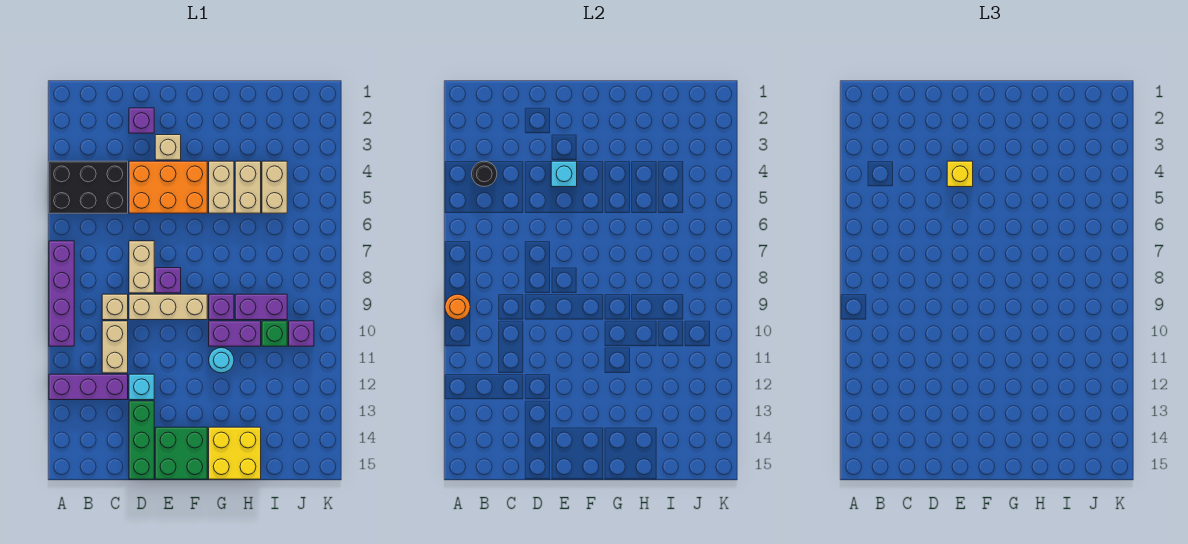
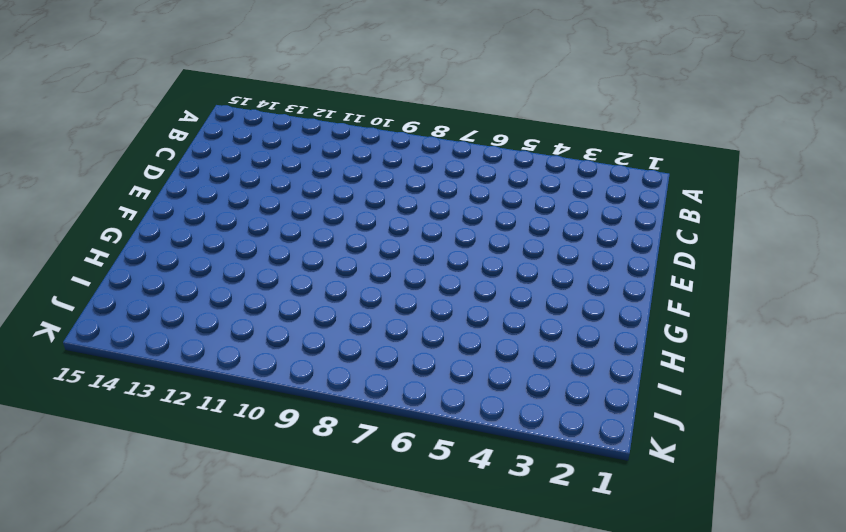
none -> black brick A4:C5 level 1
none -> purple brick A7:A10 level 1
none -> purple brick A12:C12 level 1

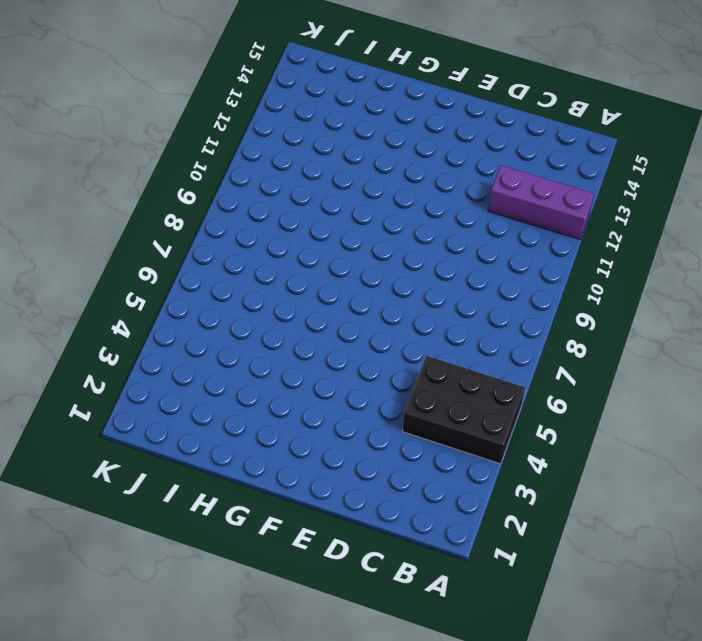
none -> purple brick A7:A10 level 1
none -> tan brick C9 level 1
none -> tan brick C10:C11 level 1

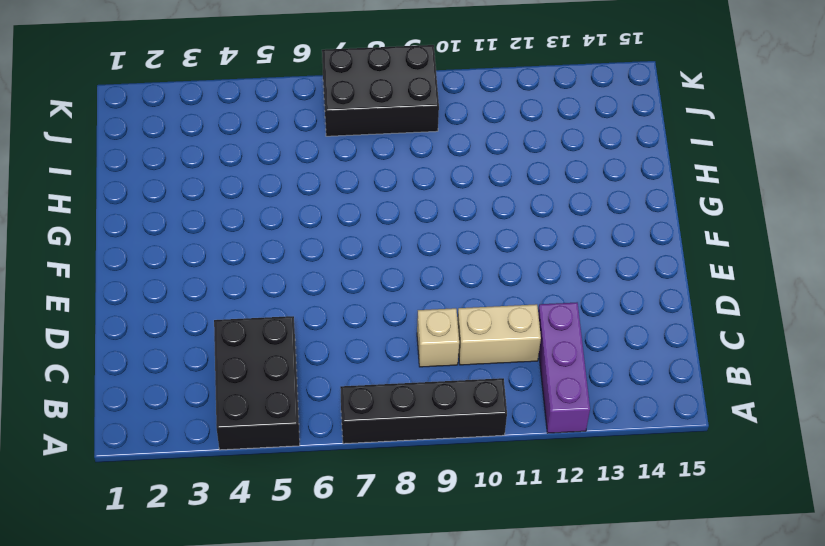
black brick A7:A10 level 1 -> purple brick A7:A10 level 1
black brick J7:K9 level 1 -> none
none -> purple brick D2 level 1
none -> orange brick D4:F5 level 1
none -> tan brick D7:D8 level 1

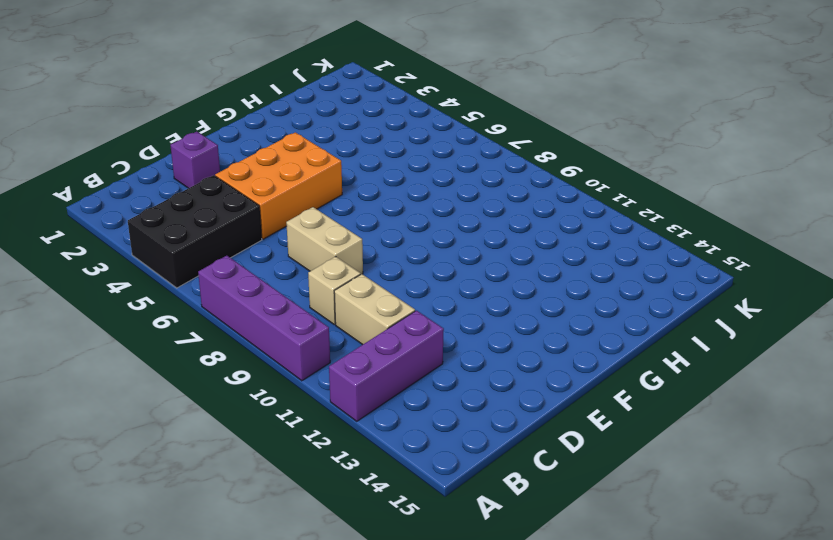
none -> tan brick D9:F9 level 1
none -> cyan brick D12 level 1
none -> green brick D13:D15 level 1

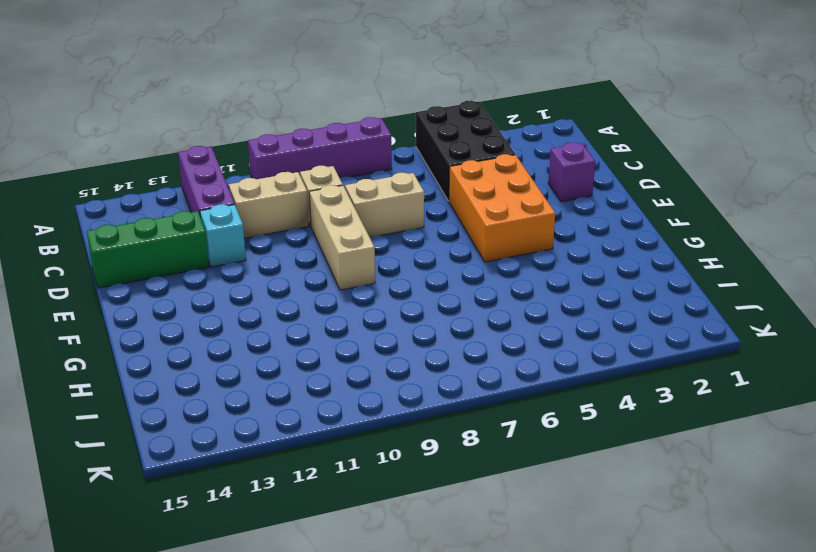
none -> tan brick E3 level 1
none -> purple brick E8 level 1
none -> green brick E14:F15 level 1

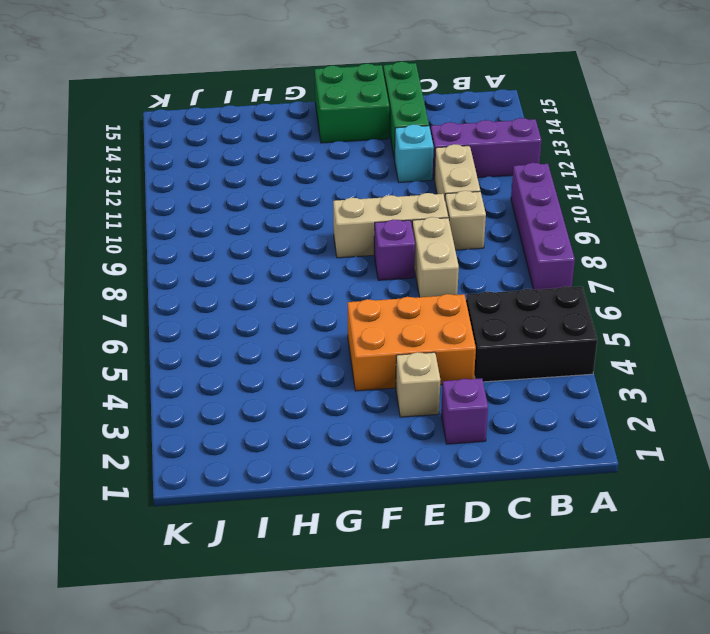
none -> tan brick G4:G5 level 1
none -> purple brick G9 level 1
none -> purple brick G10:H10 level 1

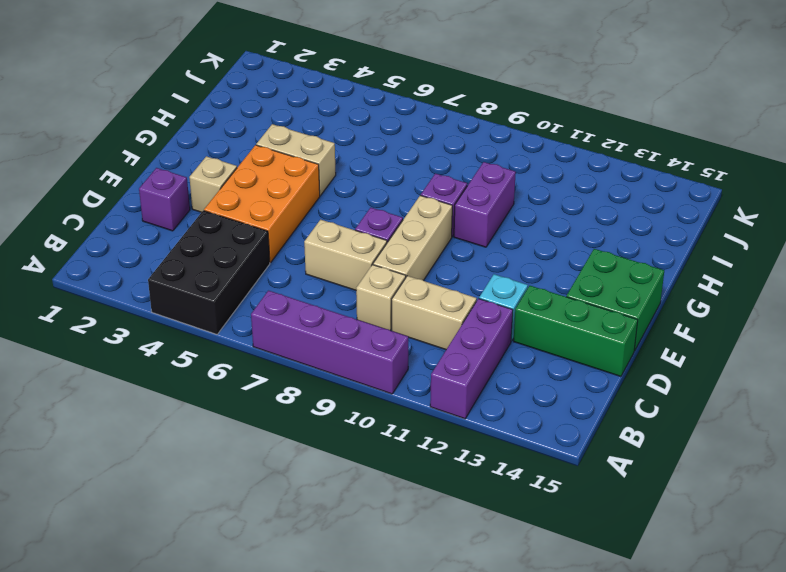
none -> cyan round brick G11 level 1
none -> yellow brick G14:H15 level 1
none -> tan brick H4:H5 level 1

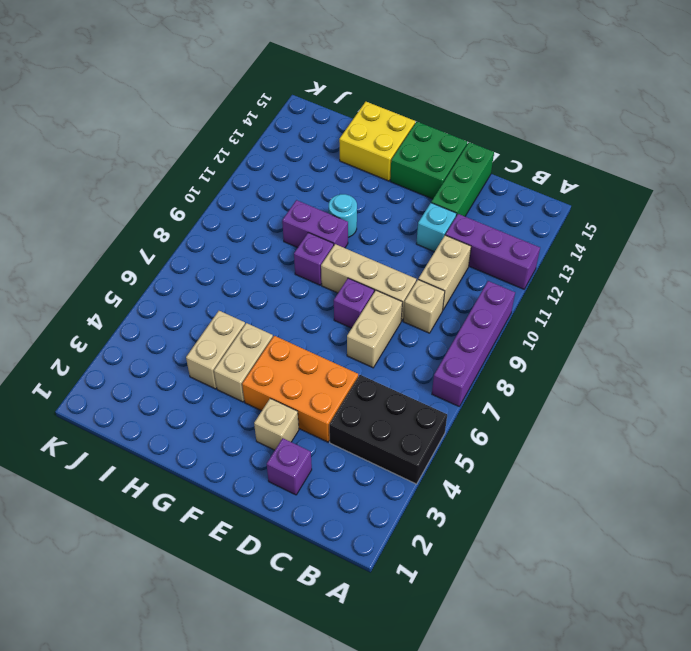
none -> purple brick H9:I9 level 1
none -> tan brick I4:I5 level 1
none -> green brick I10 level 1

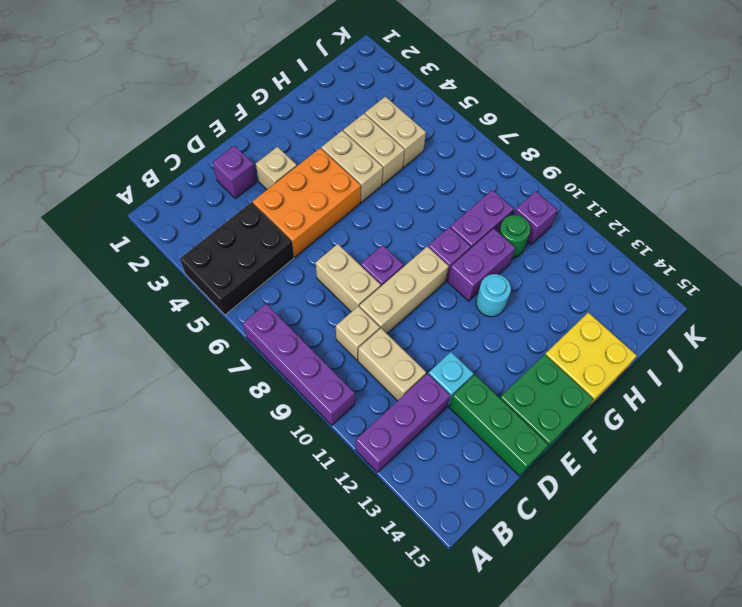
green round brick I10 level 1 -> green brick I10 level 1
none -> orange round brick A9 level 2
none -> black round brick B4 level 2
none -> cyan brick E4 level 2

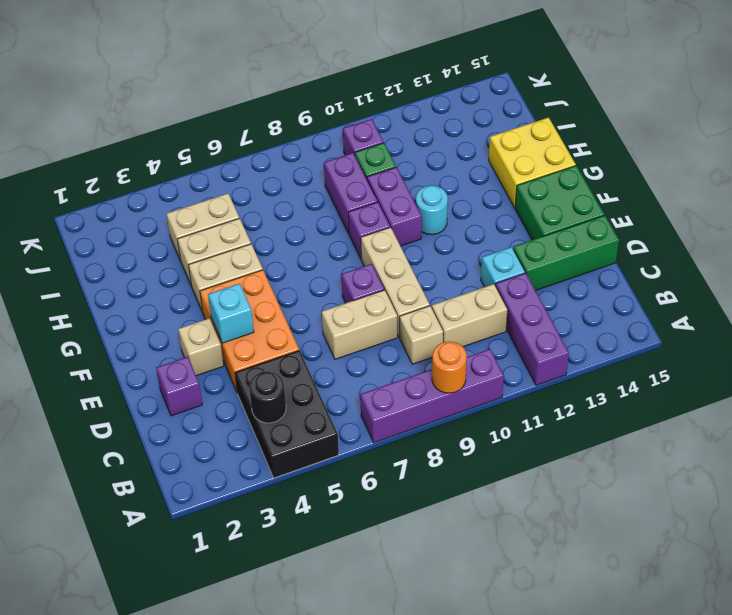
none -> yellow brick E4 level 3

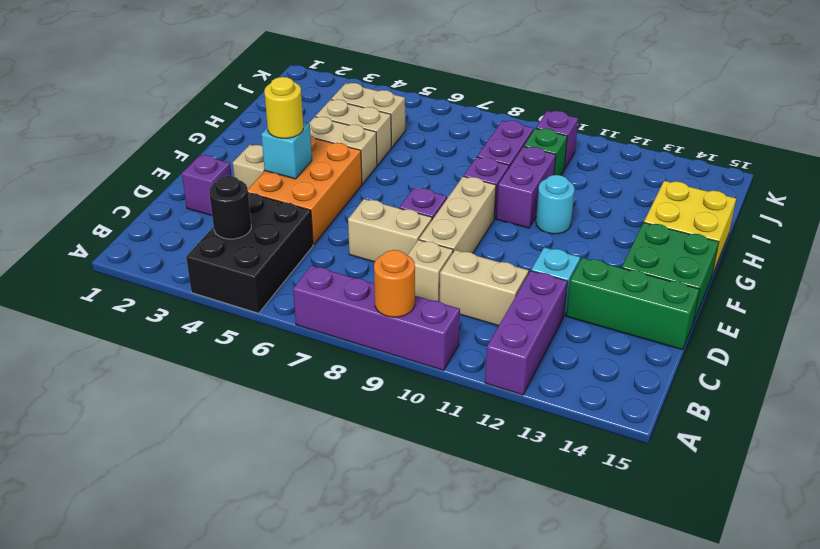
yellow round brick E4 level 3 -> yellow brick E4 level 3

